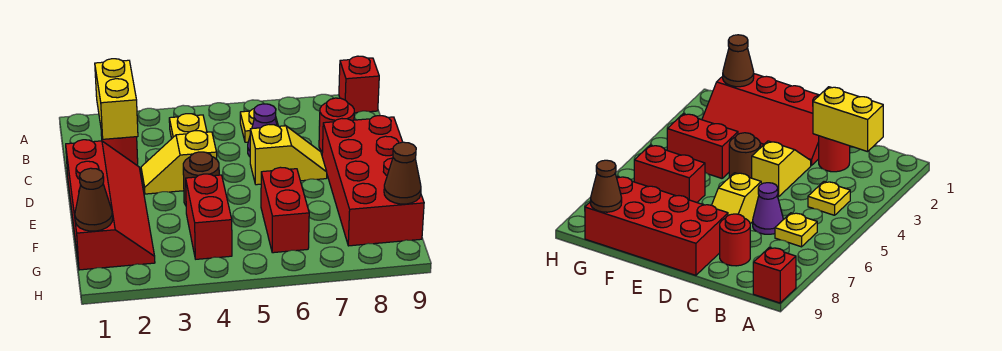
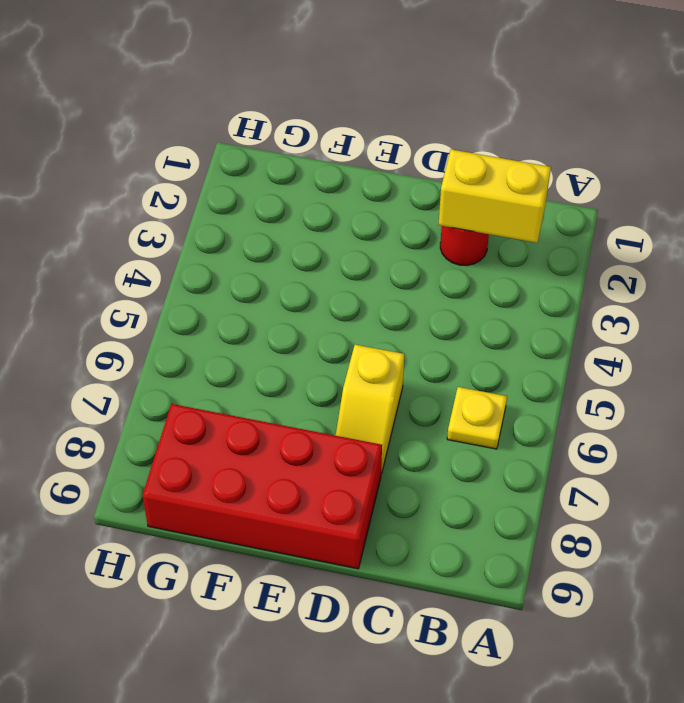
none -> red brick A9 level 1
none -> yellow plate B4 level 1
none -> purple cone C6 level 1

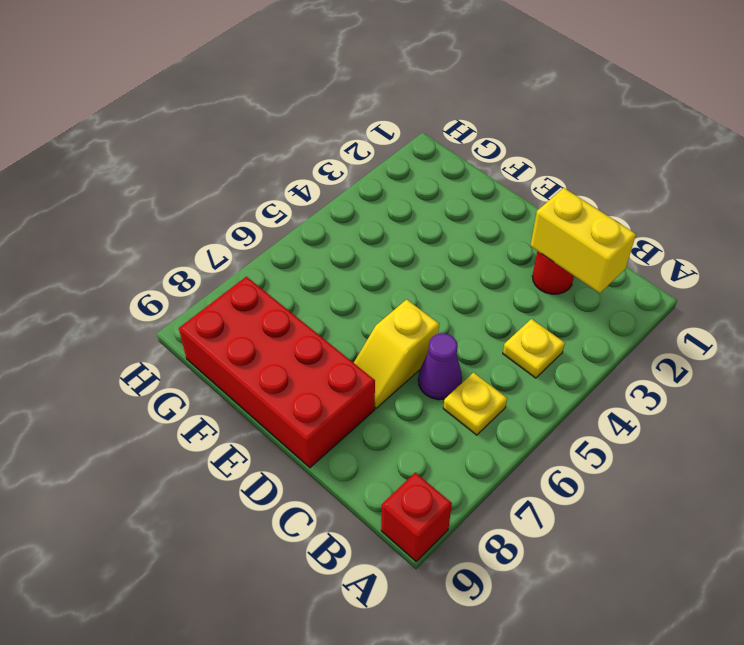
none -> red round brick C8 level 1
none -> red slope D1:G2 level 1 top 1
none -> yellow slope D3:D4 level 1 top 4

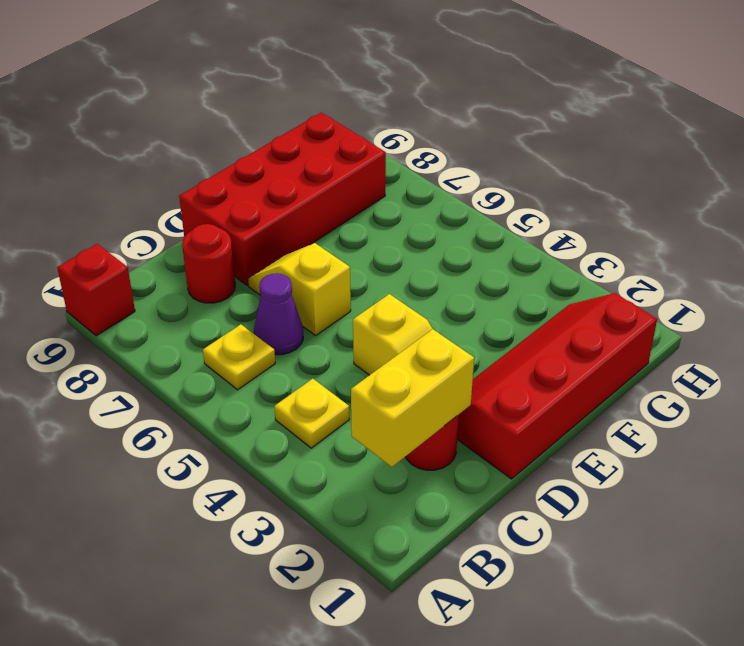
none -> brown round brick E4 level 1
none -> red brick F4:G4 level 1
none -> red brick F6:G6 level 1

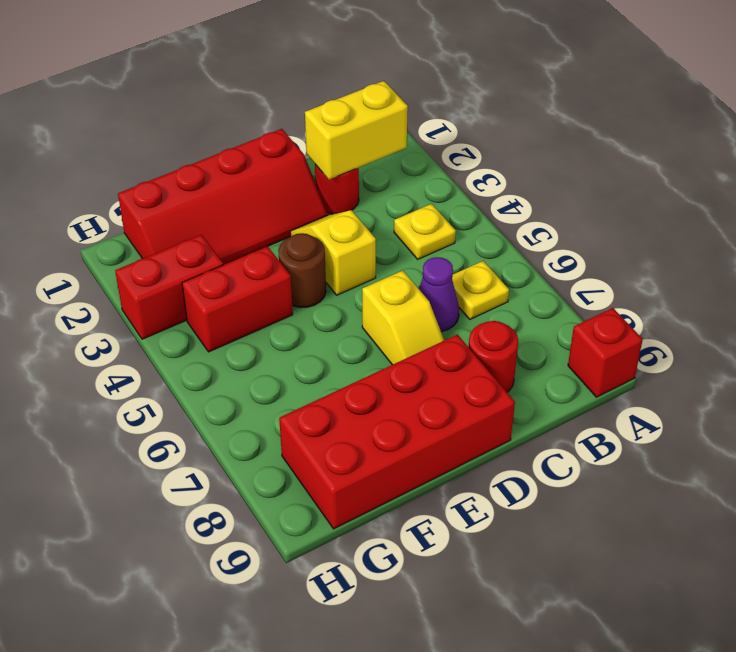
red brick G3:H3 level 1 -> red brick F6:G6 level 1
none -> brown cone G1 level 2
none -> brown cone G9 level 2

